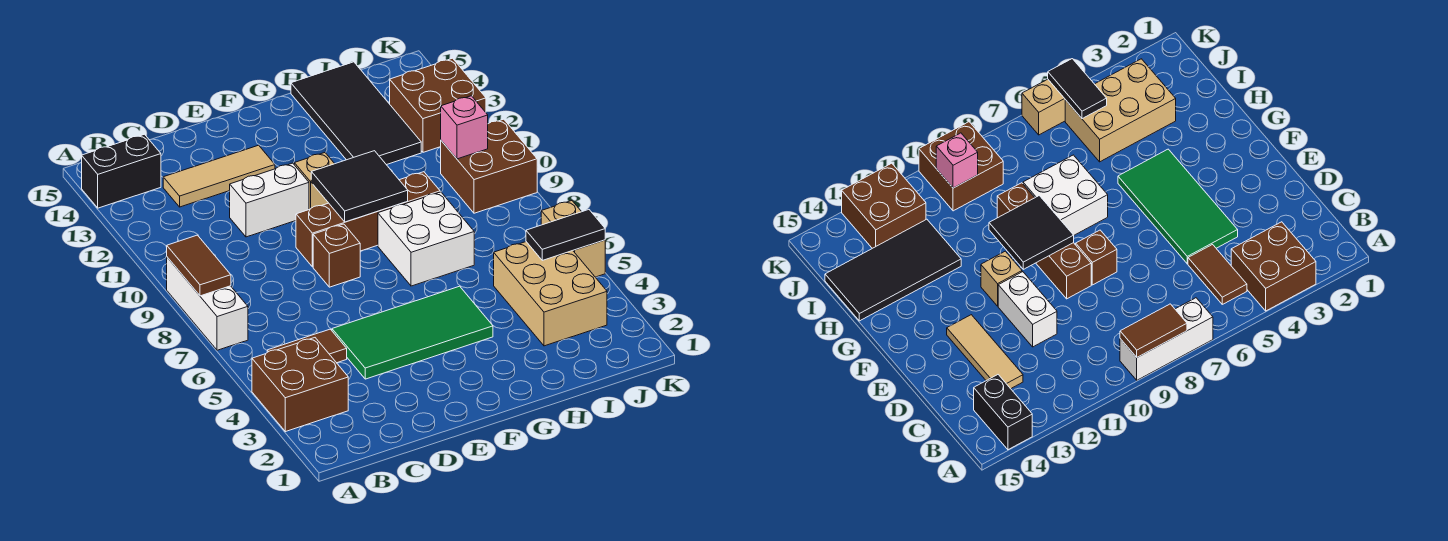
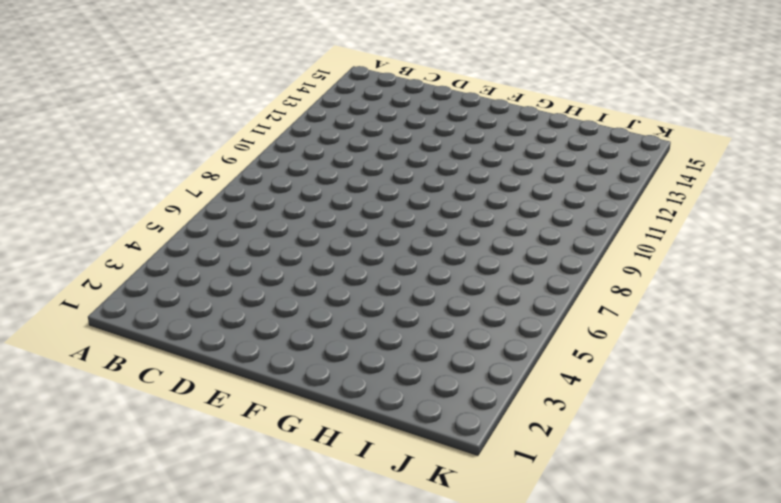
none -> brown brick A3:B4 level 1
none -> white brick A7:A9 level 1
none -> black brick A14:B14 level 1

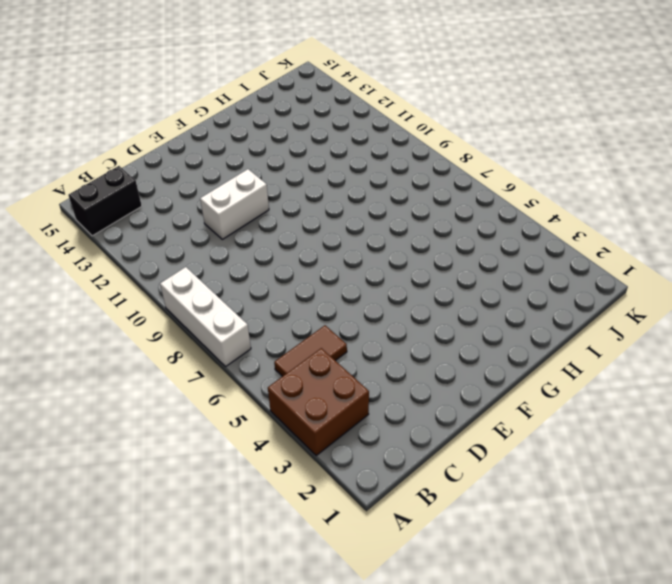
none -> tan tile C13:E13 level 1
none -> green tile D4:G5 level 1
none -> brown brick E8 level 1

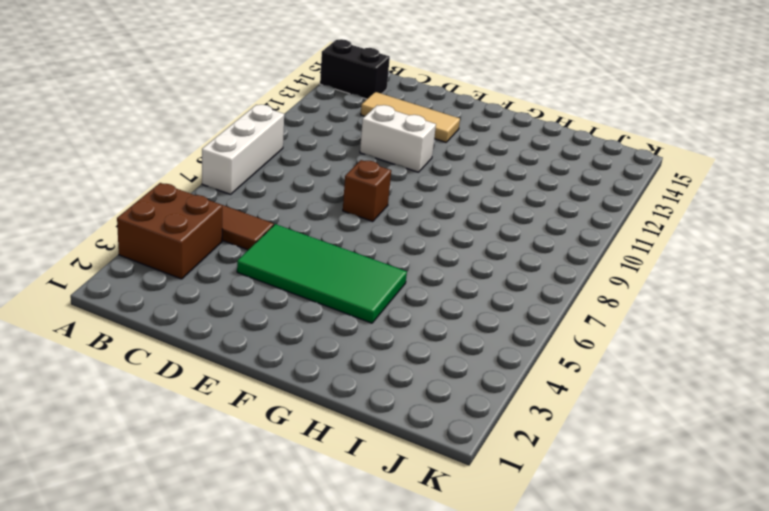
none -> brown brick E9:H9 level 1
none -> tan brick F11 level 1
none -> white brick G7:H8 level 1

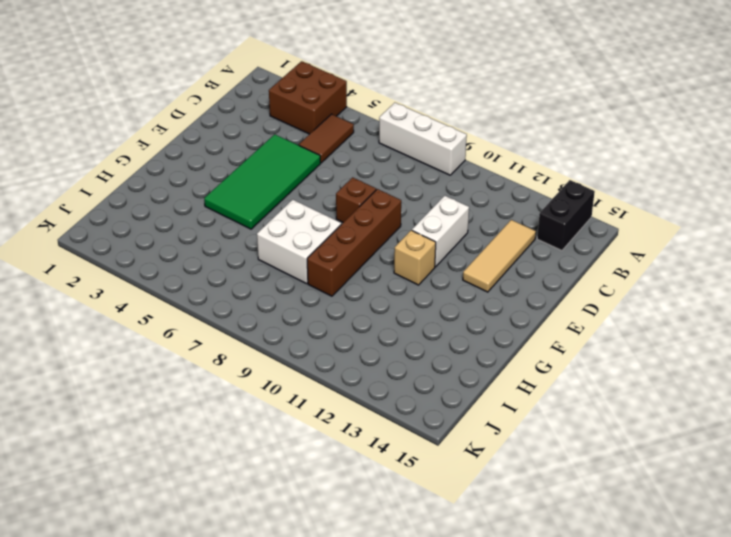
none -> black tile H12:I15 level 1
none -> tan brick I3:J5 level 1
none -> brown brick J9:K10 level 1

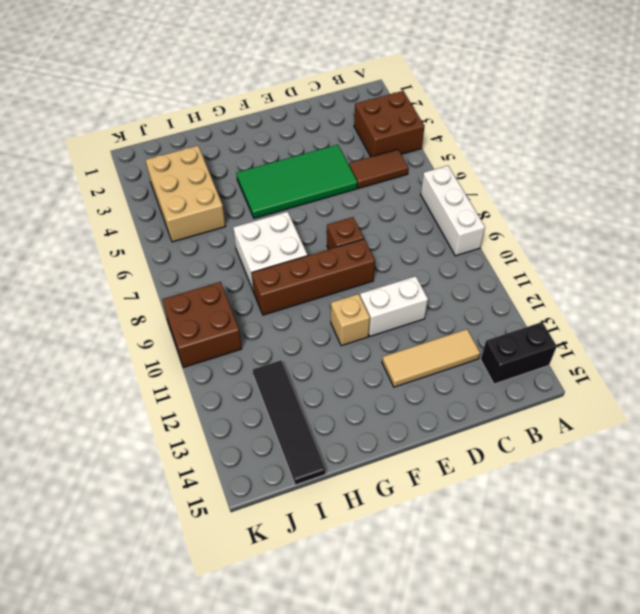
black tile I12:I15 level 1 -> black tile H12:I15 level 1
none -> brown brick J12:K13 level 1
none -> tan brick K5:K6 level 1
none -> brown tile A8:A9 level 2

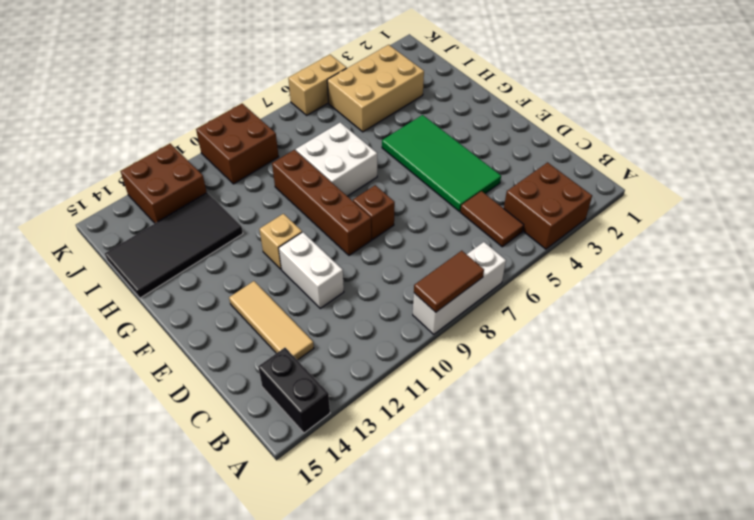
none -> black tile F9:G10 level 2
none -> black tile J5:K5 level 2
none -> pink brick J10 level 2

